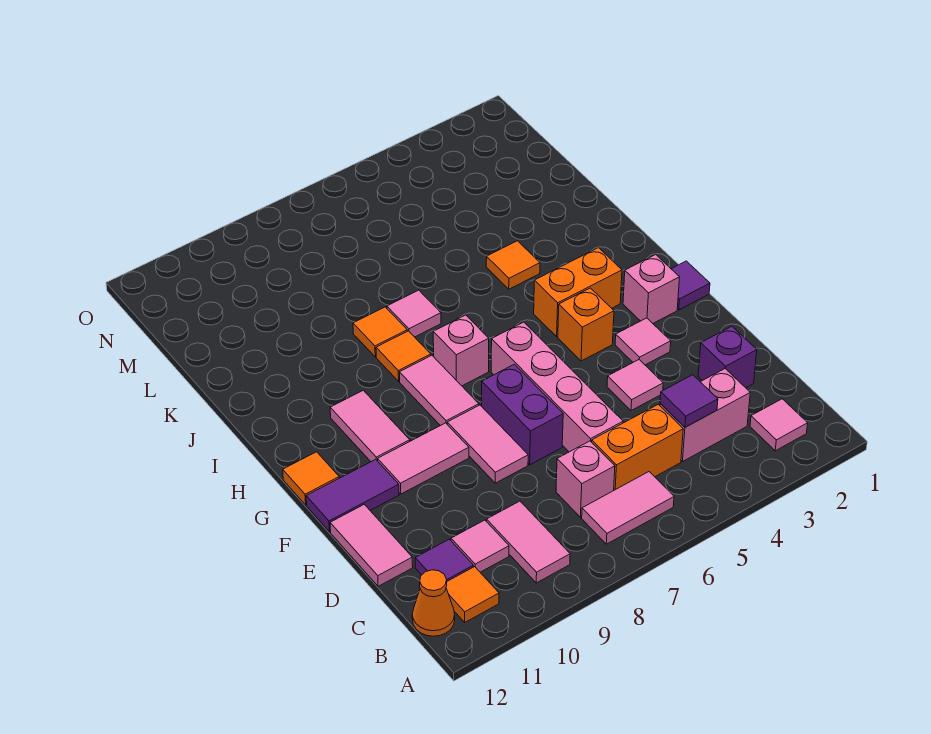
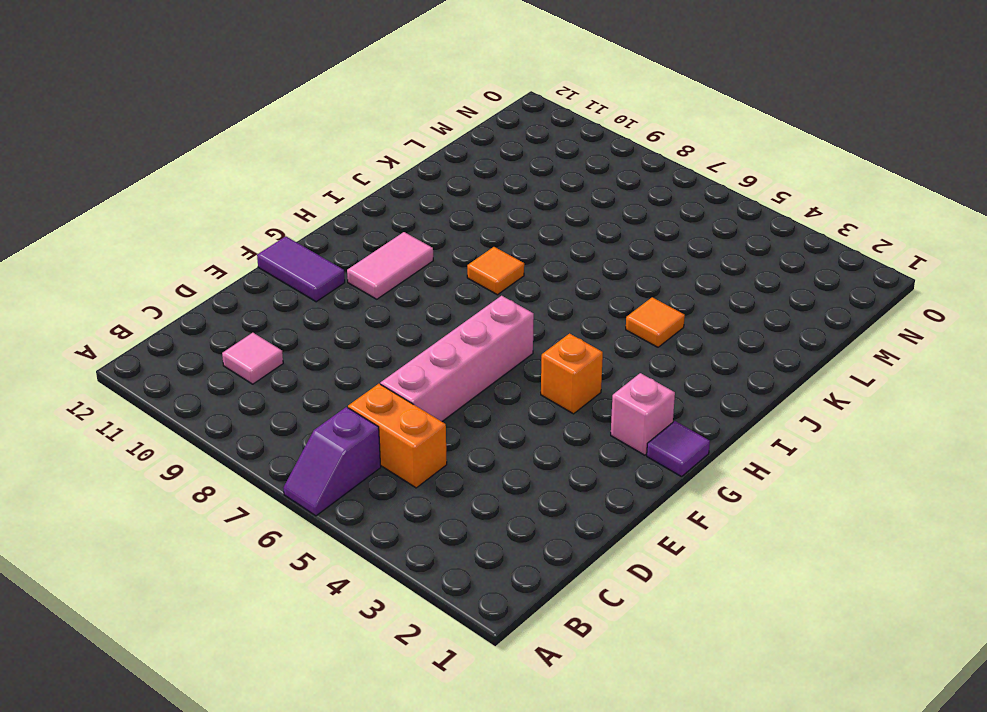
purple slope A6:B6 level 1 top B -> pink tile B6:B7 level 1
none -> pink tile B2 level 1
none -> pink tile B9:C9 level 1
none -> orange tile B11 level 1
none -> orange cone B12 level 1

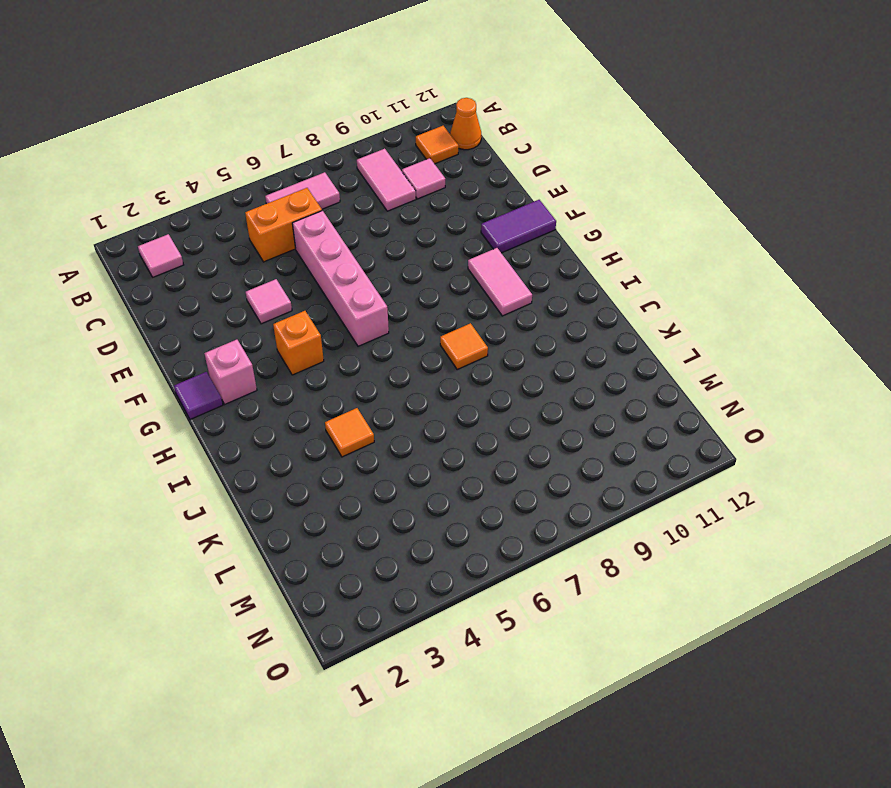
none -> pink brick C3:C4 level 1
none -> pink brick C7 level 1
none -> purple tile C11 level 1
none -> purple brick D2 level 1

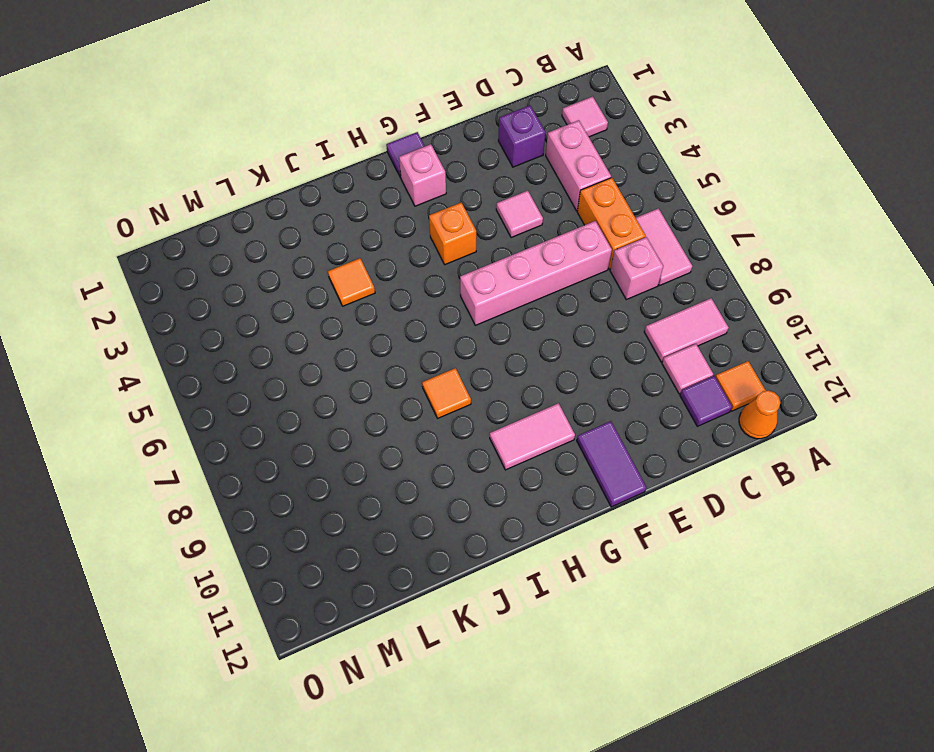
none -> pink tile D12:E12 level 1
none -> purple brick E7:F7 level 1
none -> pink tile E8:F8 level 1
none -> pink tile F3 level 1

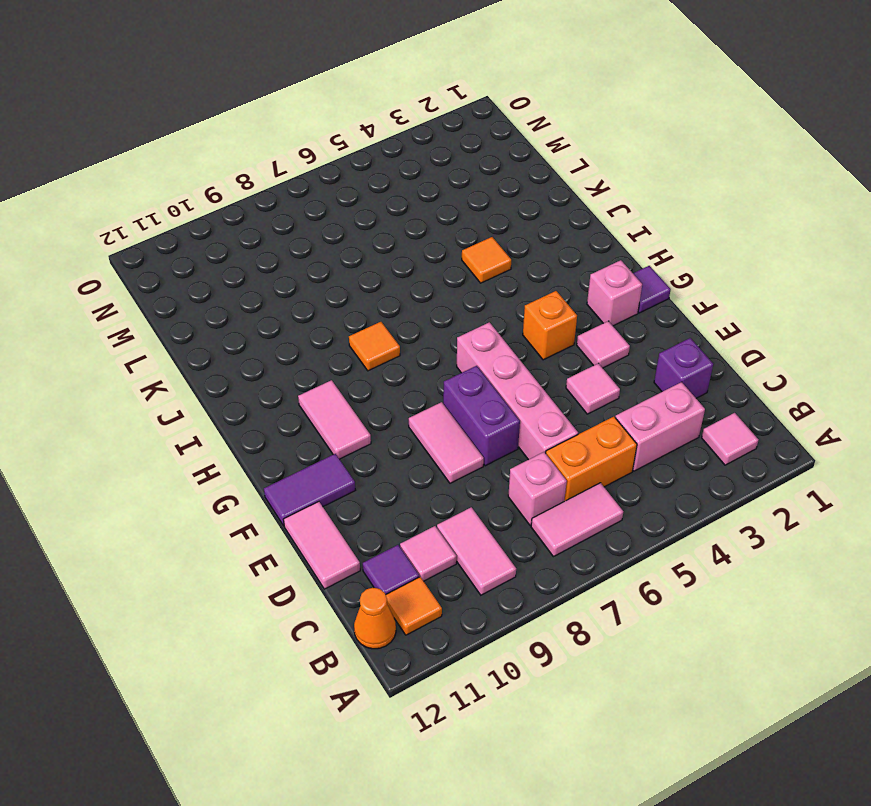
none -> pink tile F9:F10 level 1
none -> pink tile G8:H8 level 1
none -> orange tile G12 level 1
none -> orange brick H3:H4 level 1

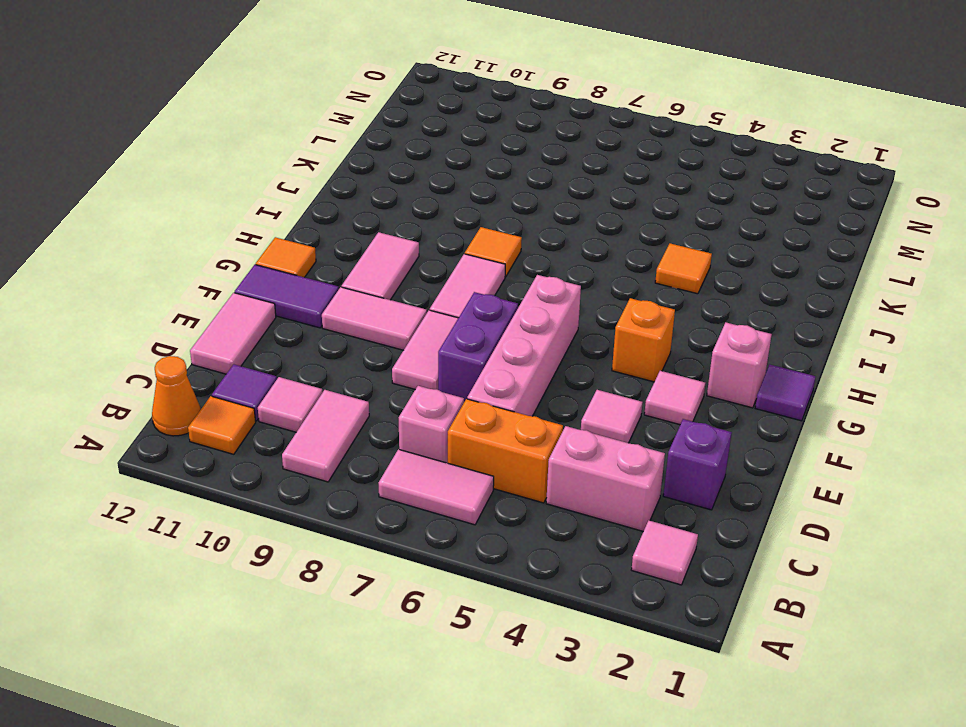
none -> orange brick H3:H4 level 1
none -> pink brick H7 level 1
none -> pink tile J7 level 1
none -> orange tile J8 level 1

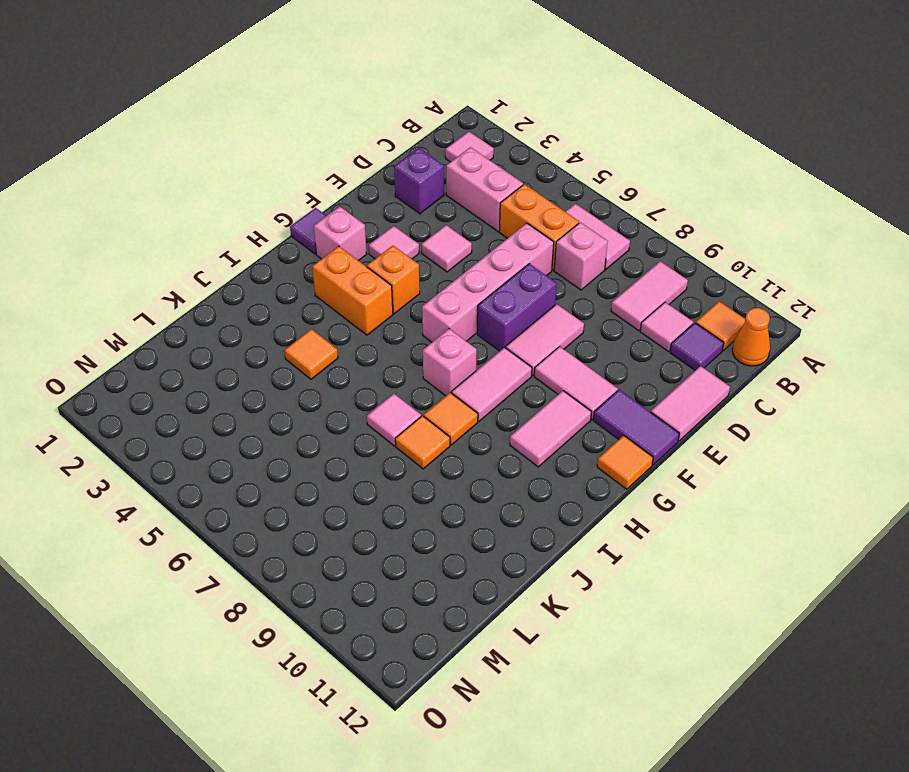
none -> purple tile C4 level 2

